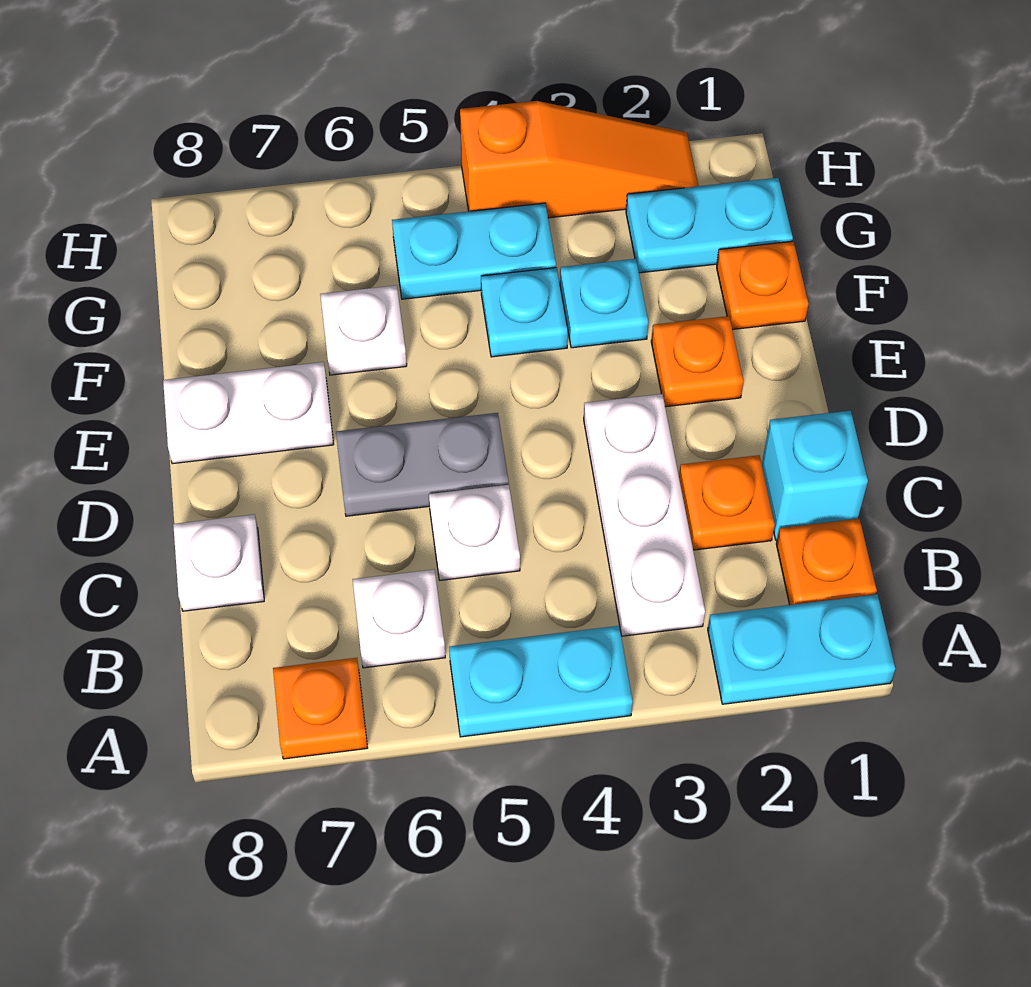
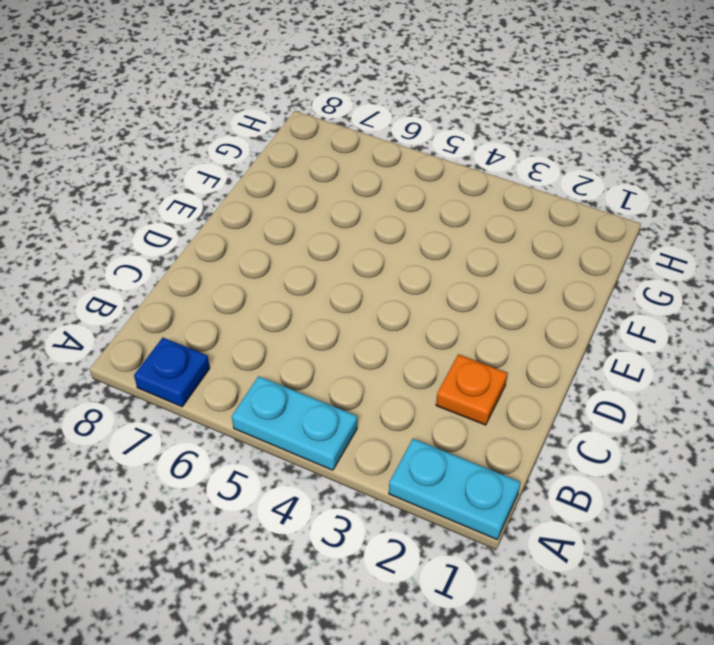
blue plate A7 level 1 -> orange plate A7 level 1
none -> orange plate B1 level 1
none -> white plate B3:D3 level 1
none -> white plate B6 level 1

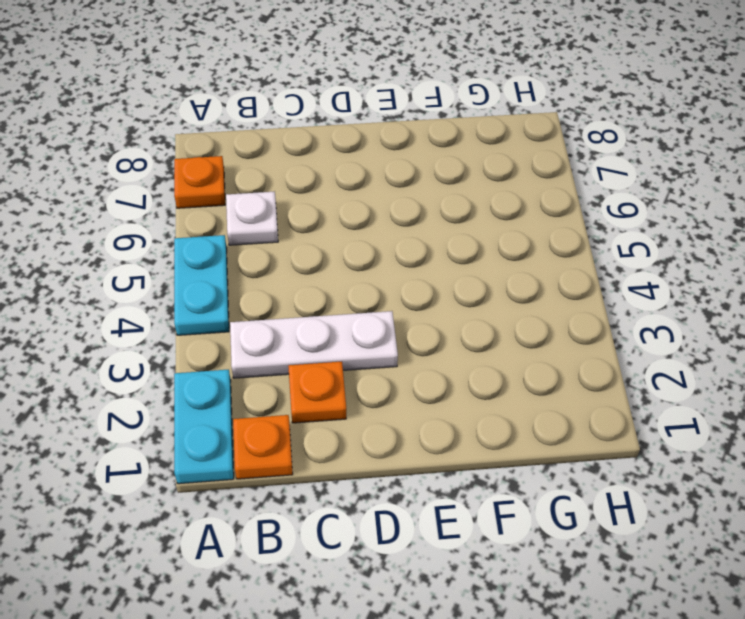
none -> cyan brick C1 level 1
none -> white plate C5 level 1
none -> white plate C8 level 1

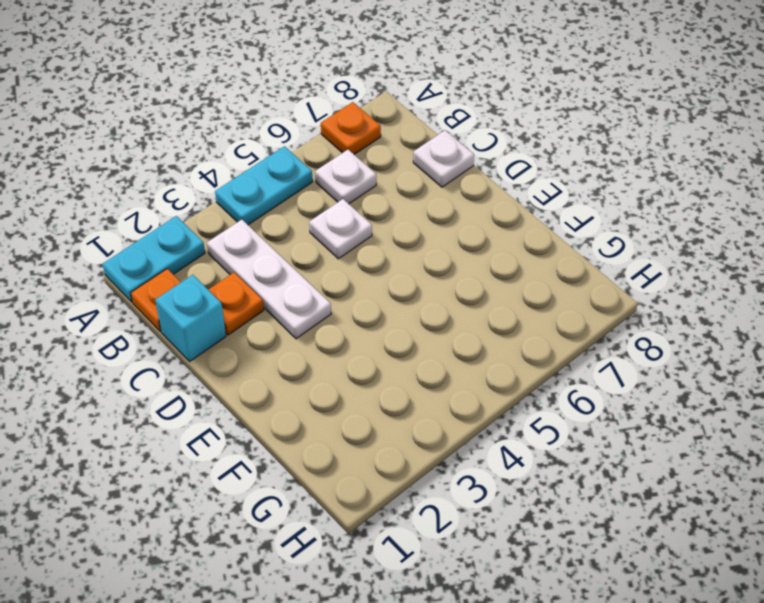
none -> grey plate D5:D6 level 1
none -> orange plate E2 level 1
none -> white plate E7:E8 level 1

